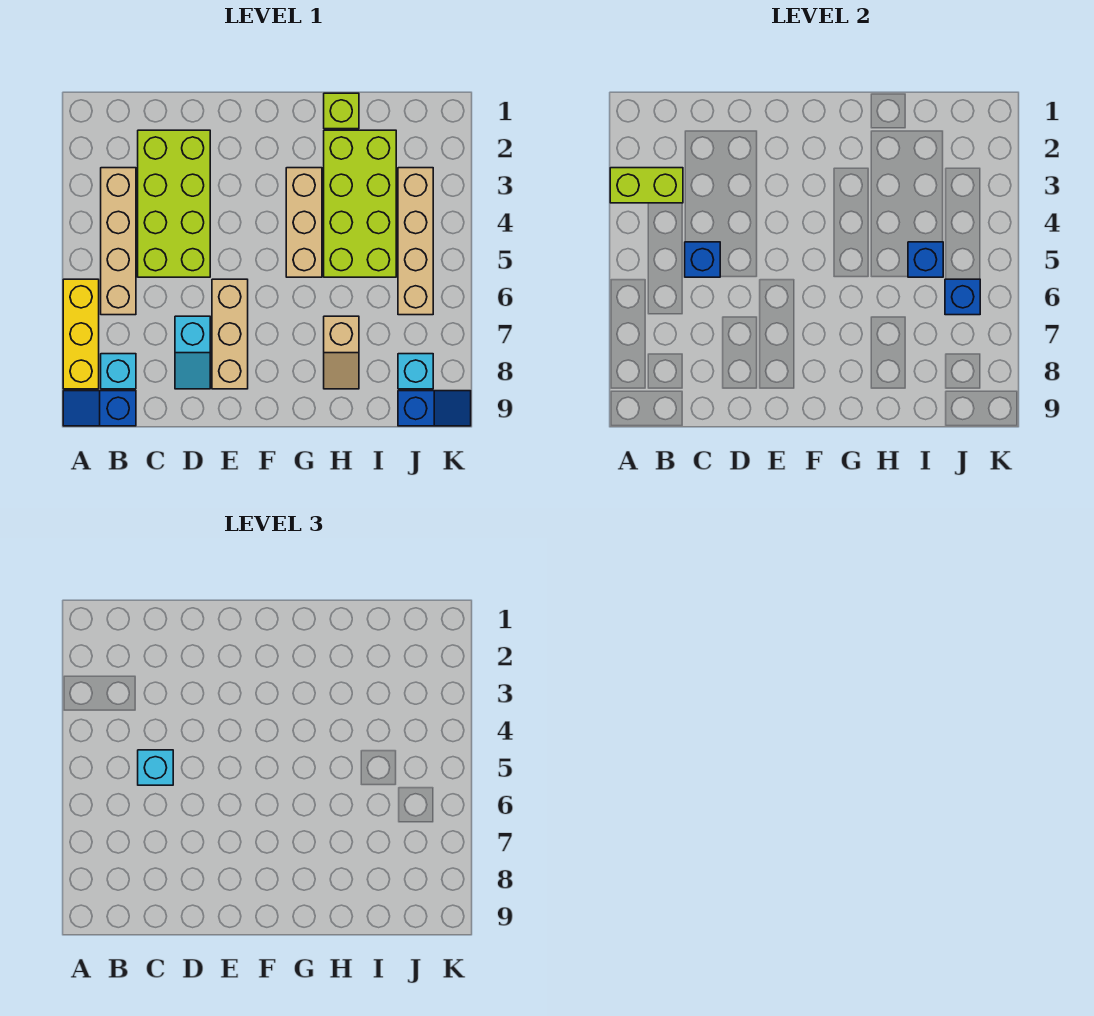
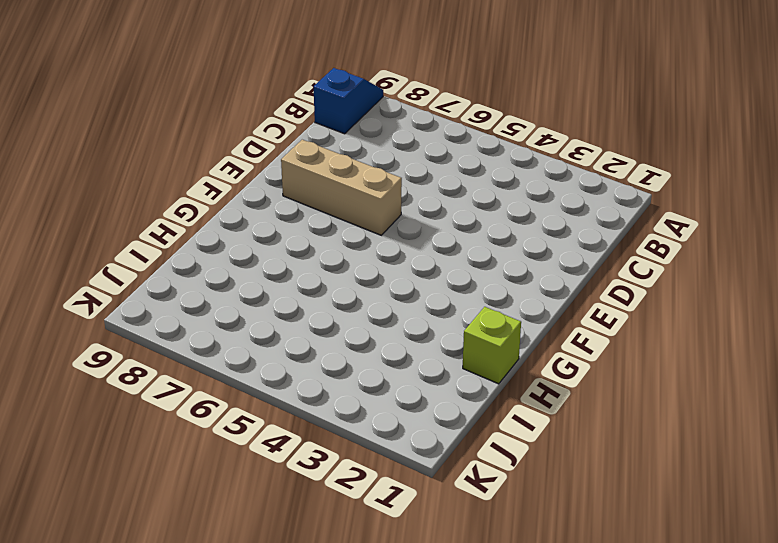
none -> yellow brick A6:A8 level 1
none -> tan brick B3:B6 level 1
none -> cyan brick B8 level 1

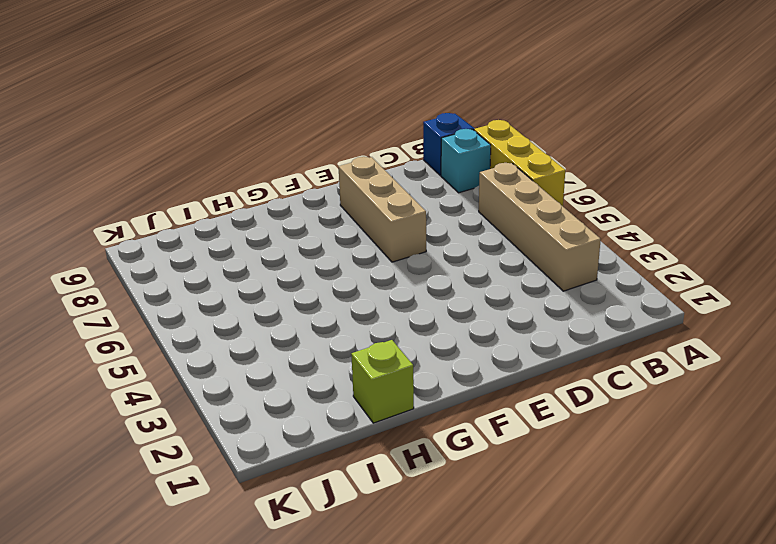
none -> lime brick C2:D5 level 1
none -> cyan slope D7:D8 level 1 top 7
none -> tan brick G3:G5 level 1

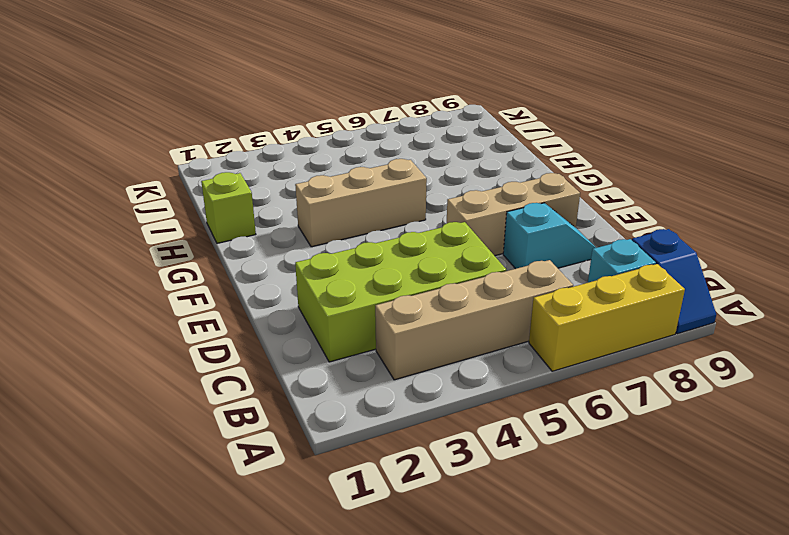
none -> lime brick H2:I5 level 1
none -> tan slope H7:H8 level 1 top 7
none -> tan brick J3:J6 level 1

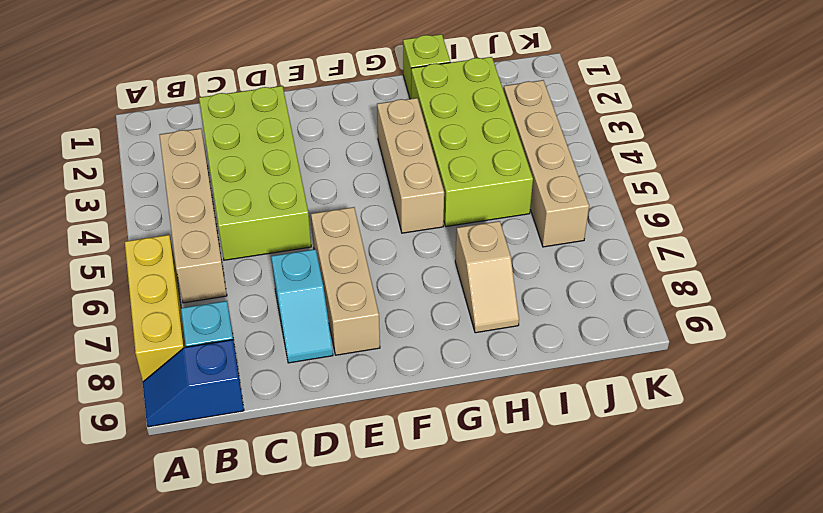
none -> cyan brick J8 level 1
none -> blue slope J9:K9 level 1 top J
none -> lime brick A3:B3 level 2

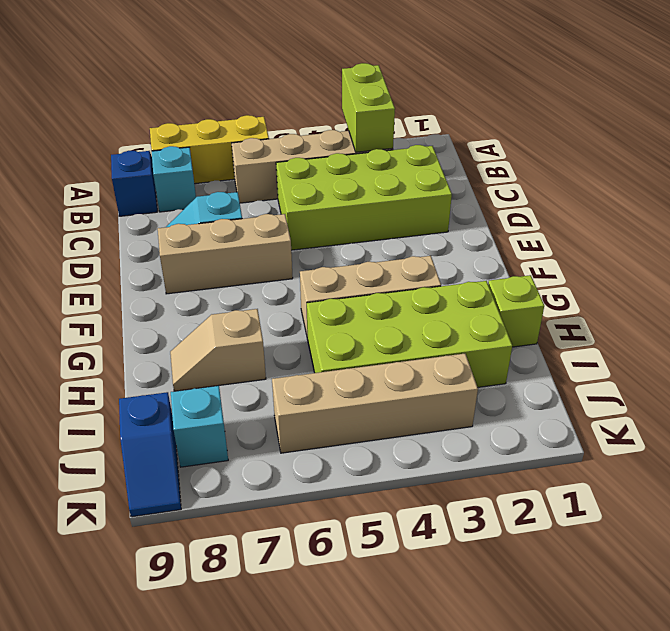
none -> blue brick C5 level 2
none -> blue brick I5 level 2
none -> blue brick J6 level 2

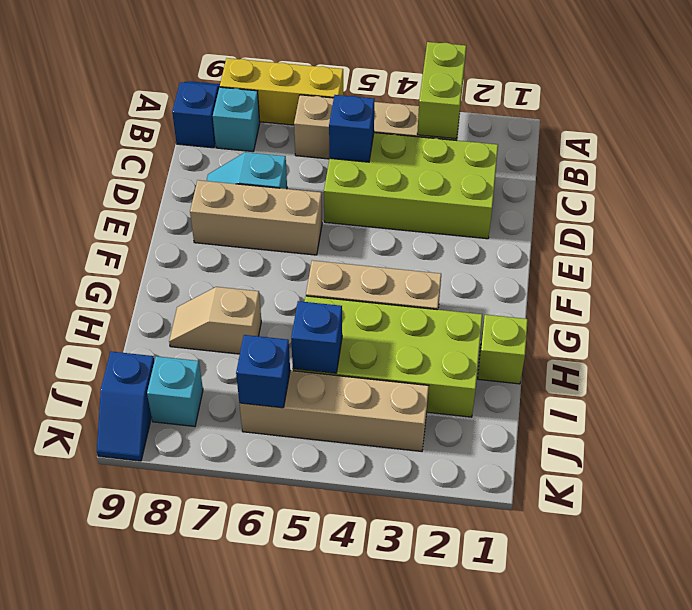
none -> cyan brick C5 level 3

